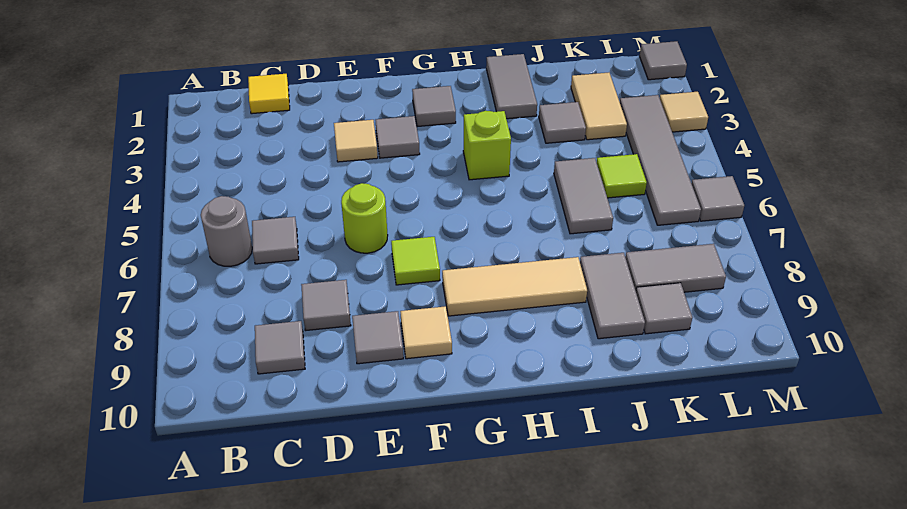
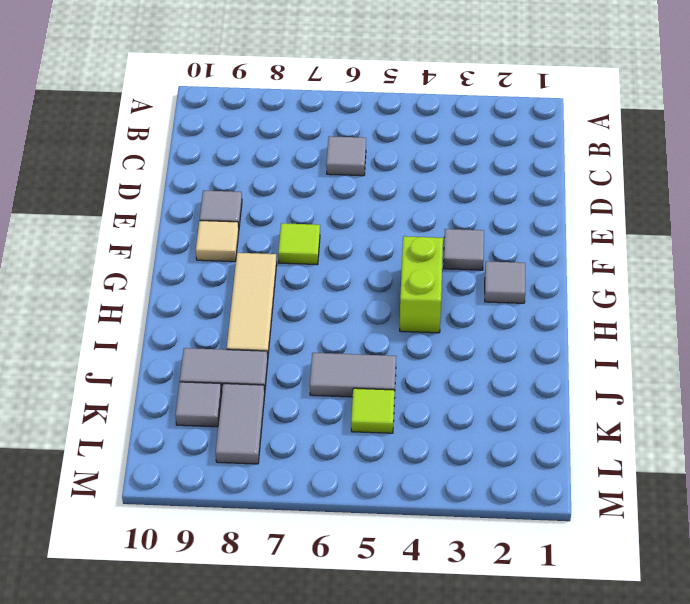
lime brick G4:H4 level 1 -> lime brick H4 level 1
none -> grey round brick B6 level 1
none -> yellow tile C1 level 1
none -> grey tile C9 level 1

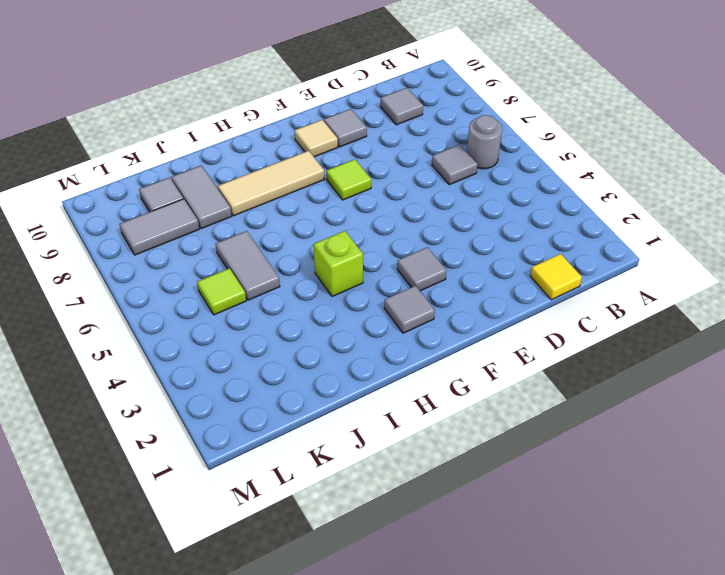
none -> grey tile D8 level 1
none -> tan tile E3 level 1
none -> lime round brick E6 level 1

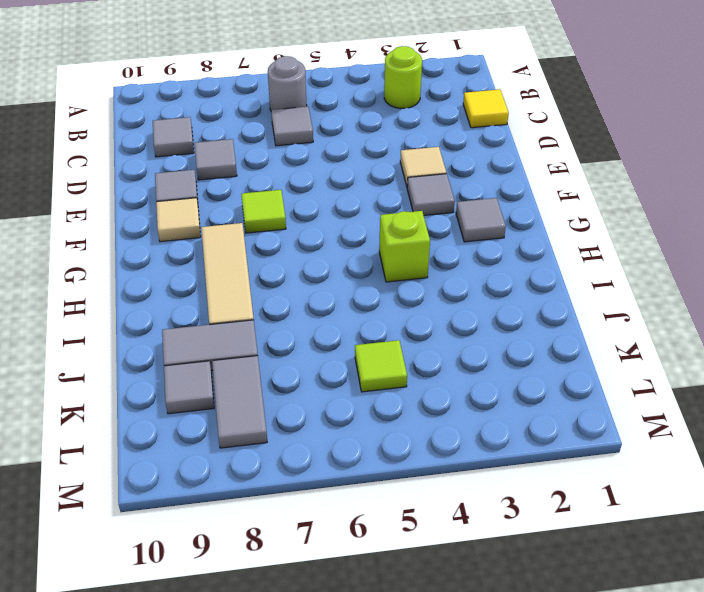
lime round brick B3 level 1 -> lime round brick E6 level 1
none -> grey tile I1:I2 level 1
none -> grey tile J3 level 1
none -> grey tile J5:J6 level 1

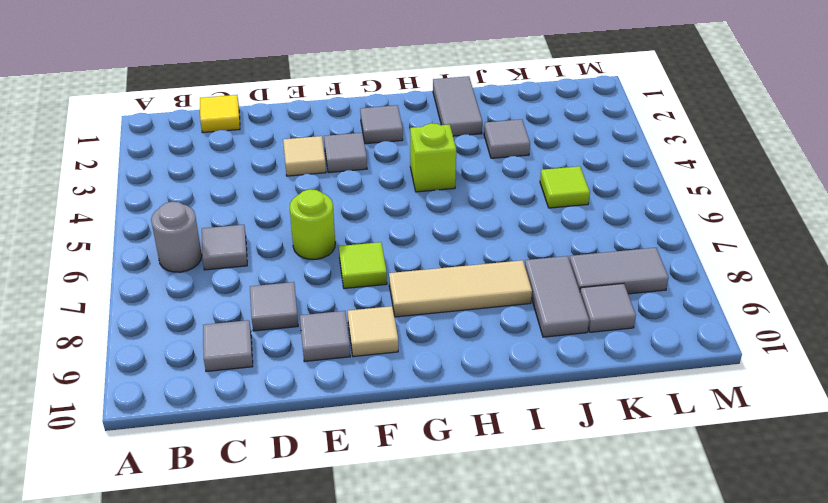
none -> grey tile J5:J6 level 1
none -> tan tile K2:K3 level 1
none -> grey tile L3:L6 level 1

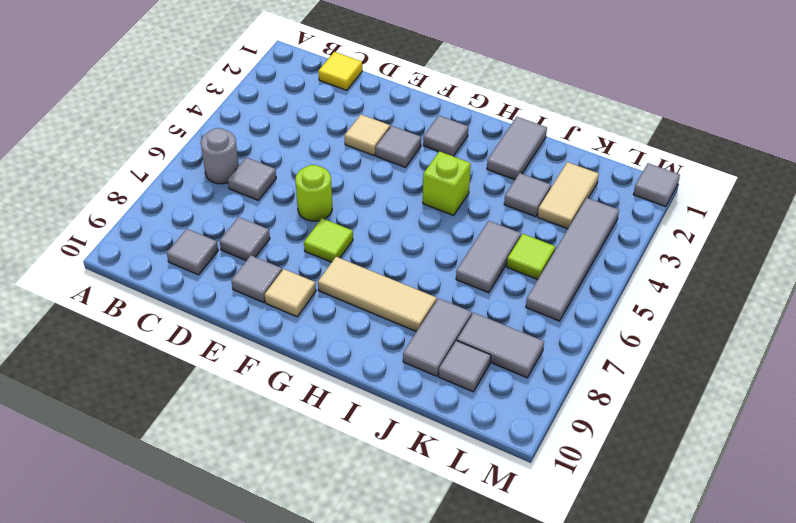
none -> tan tile M3 level 1
none -> grey tile M6 level 1

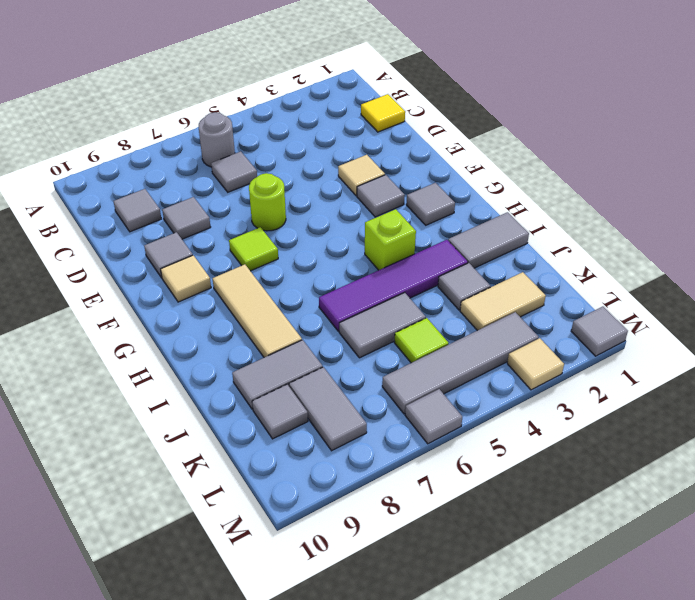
purple tile I3:I6 level 1 -> none

